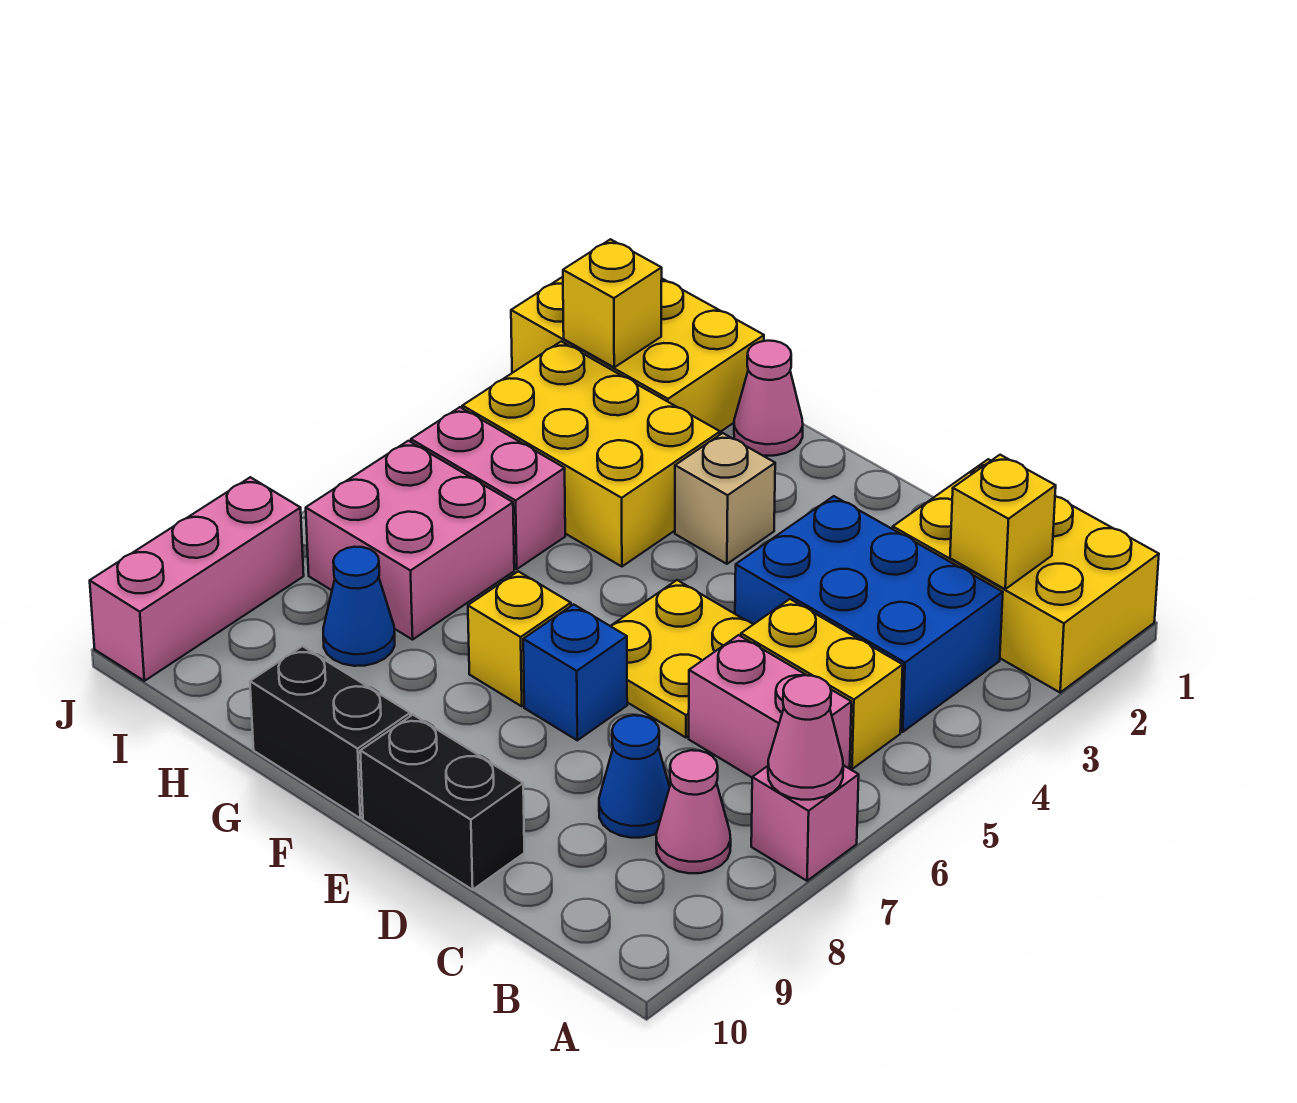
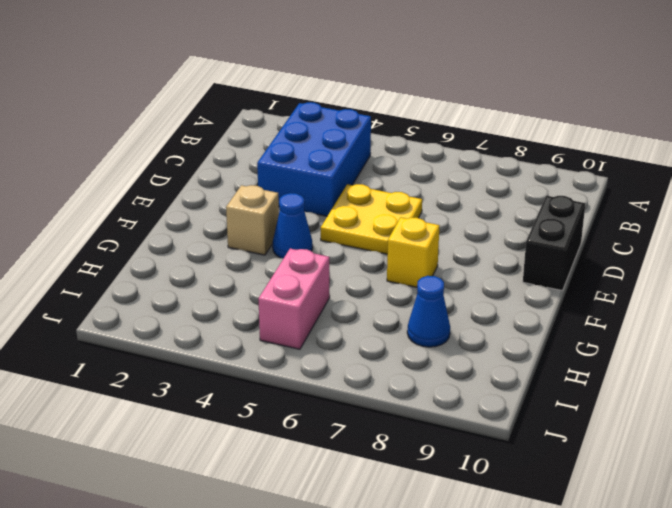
blue cone F4 level 1 -> blue cone C8 level 1
none -> yellow brick A1:C2 level 1
none -> pink brick A7 level 1
none -> yellow brick B5:C5 level 1

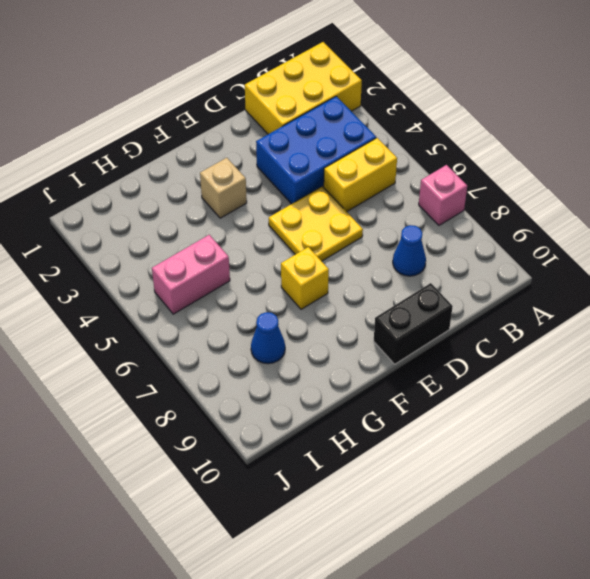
none -> pink brick B6:C6 level 1
none -> pink cone B8 level 1
none -> blue brick E7 level 1

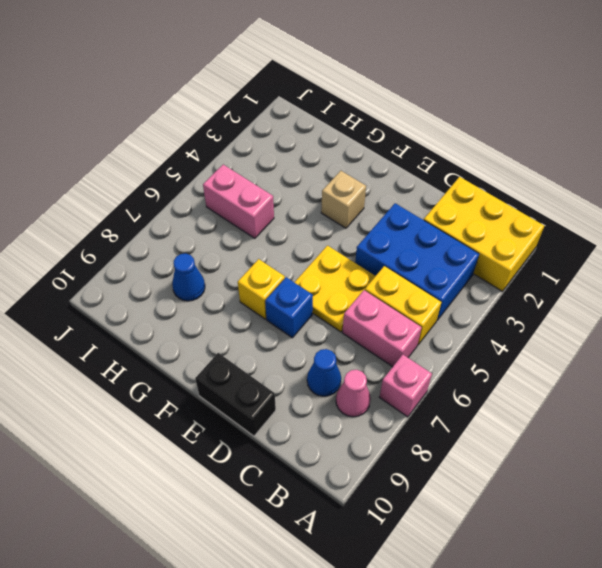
none -> black brick F10:G10 level 1
none -> pink cone G1 level 1
none -> yellow brick G3:I4 level 1

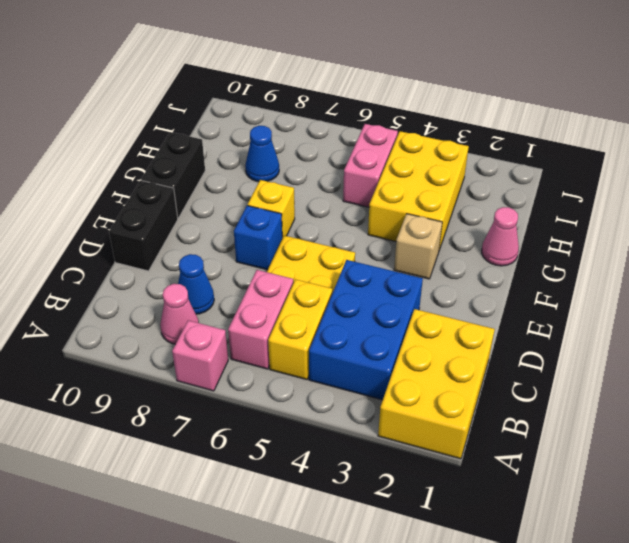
none -> yellow brick H1:J2 level 1
none -> pink brick H6:I7 level 1
none -> pink brick J8:J10 level 1

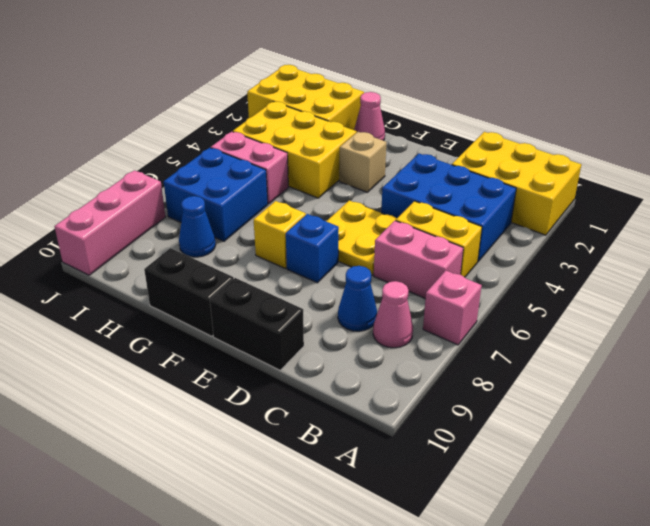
blue brick H6:I7 level 1 -> pink brick H6:I7 level 1
none -> pink cone A7 level 2
none -> yellow brick B2 level 2
none -> yellow brick I2 level 2

